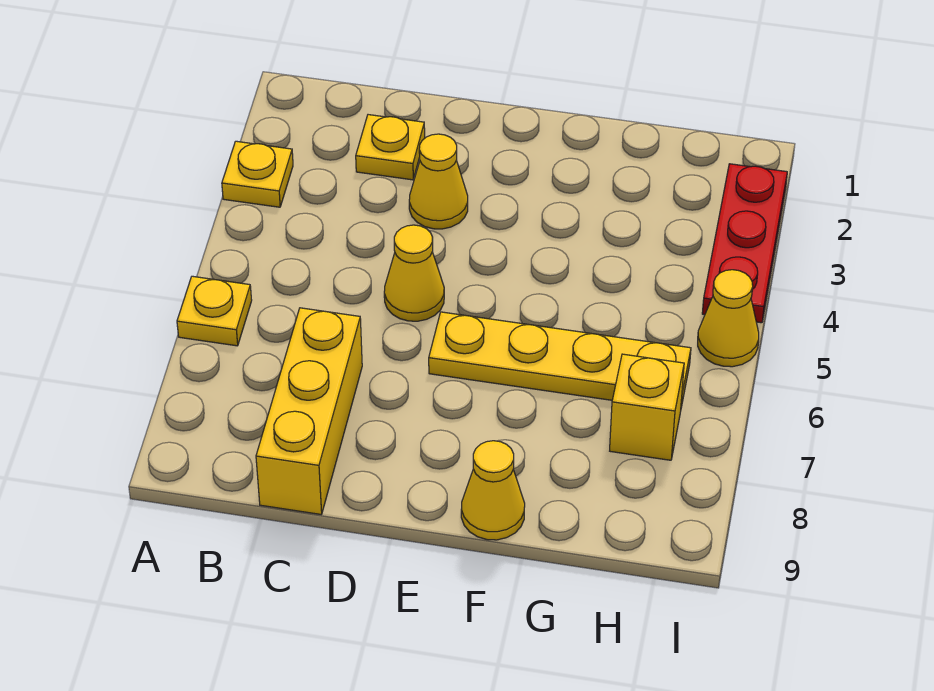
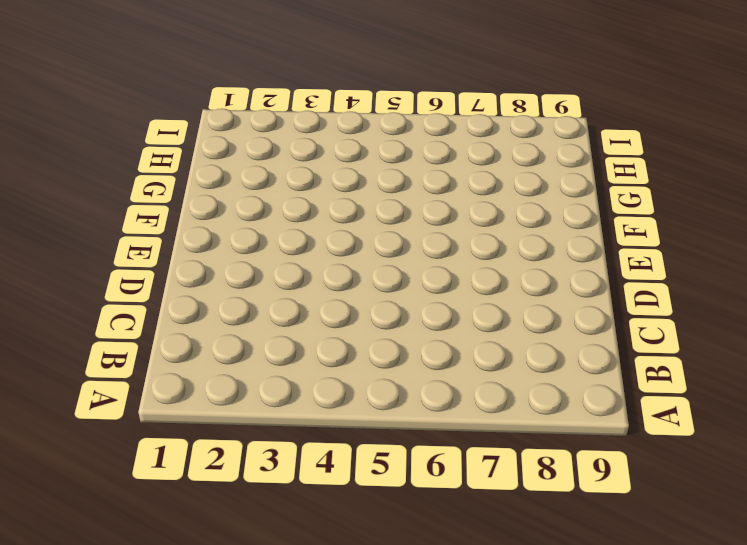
none -> yellow plate A3 level 1
none -> yellow plate A6 level 1

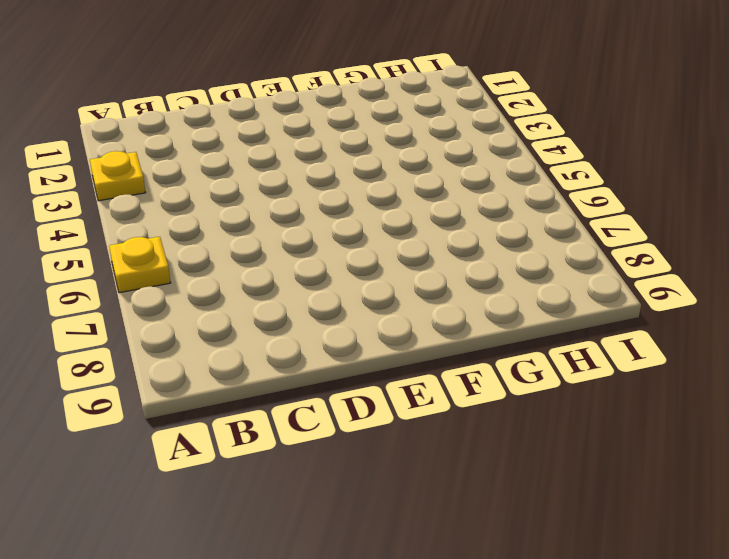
none -> yellow plate C2 level 1
none -> yellow brick C7:C9 level 1

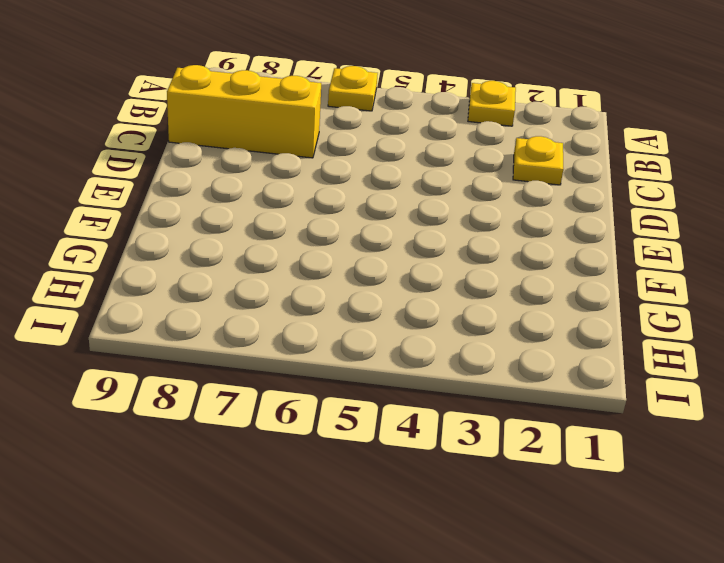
none -> yellow cone D3 level 1
none -> yellow cone D5 level 1

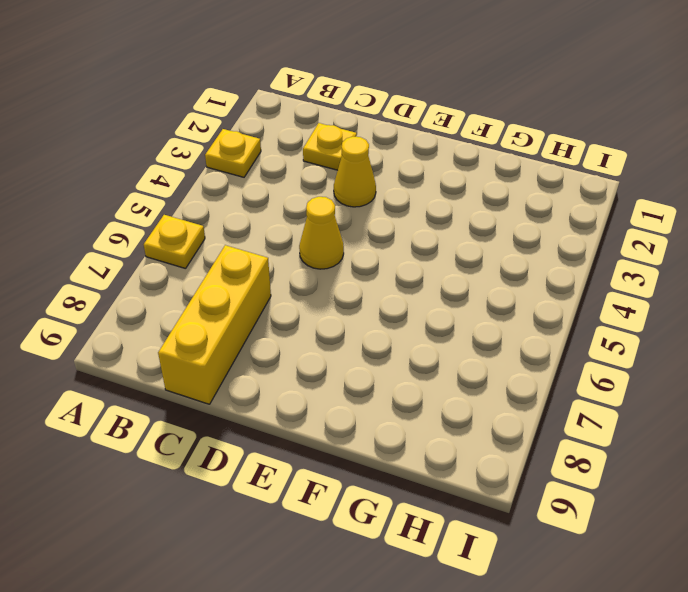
none -> yellow plate E6:H6 level 1
none -> yellow cone F9 level 1

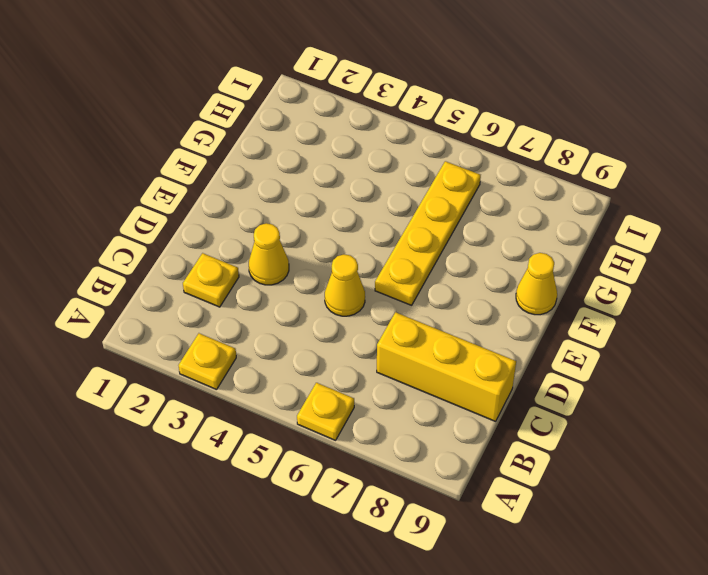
none -> yellow brick H7 level 1
none -> red plate I2:I4 level 1

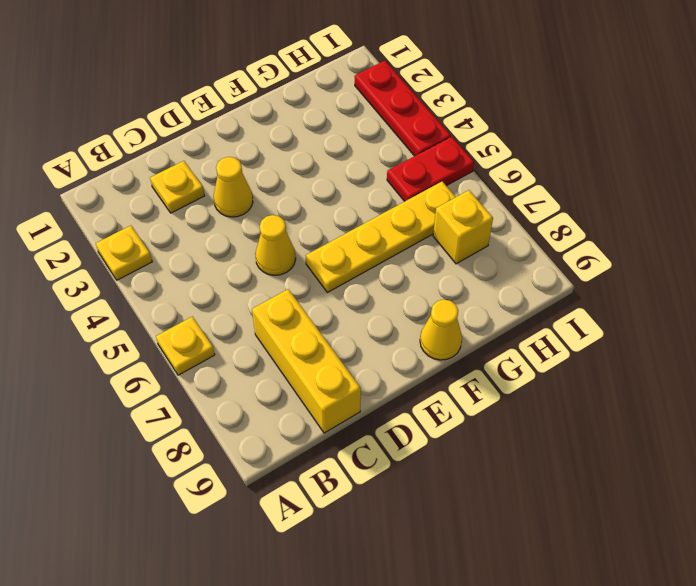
red plate H5:I5 level 1 -> yellow cone I5 level 1

